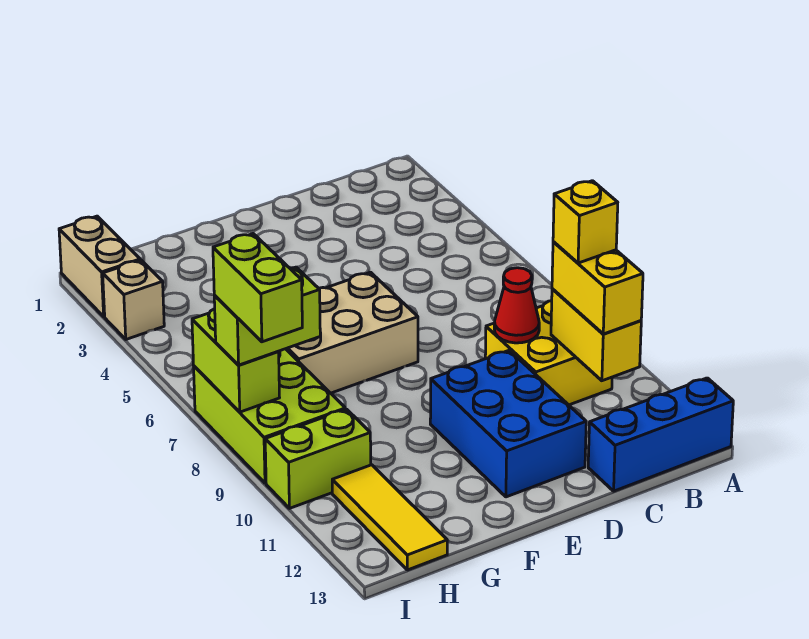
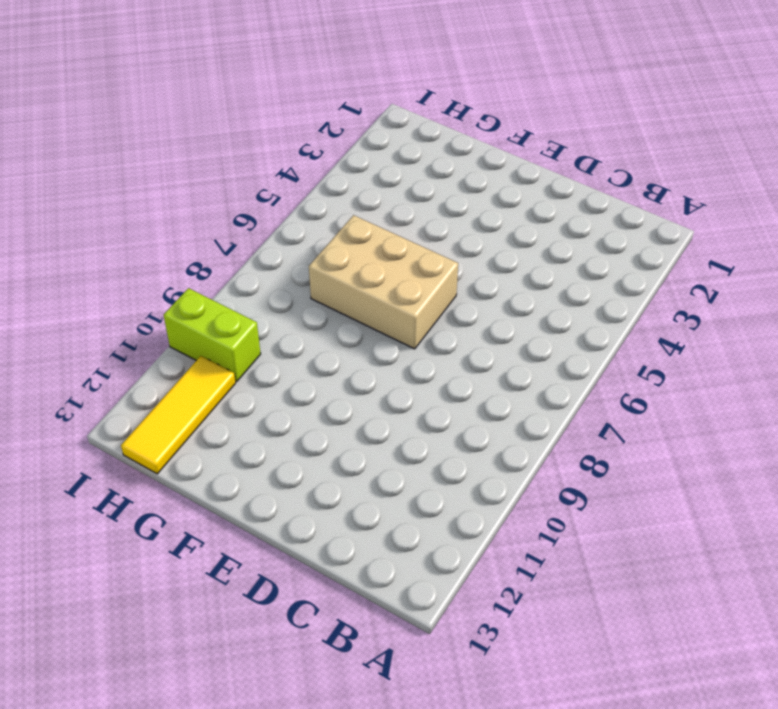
none -> blue brick A13:C13 level 1
none -> yellow brick B9:C10 level 1
none -> blue brick D10:E12 level 1

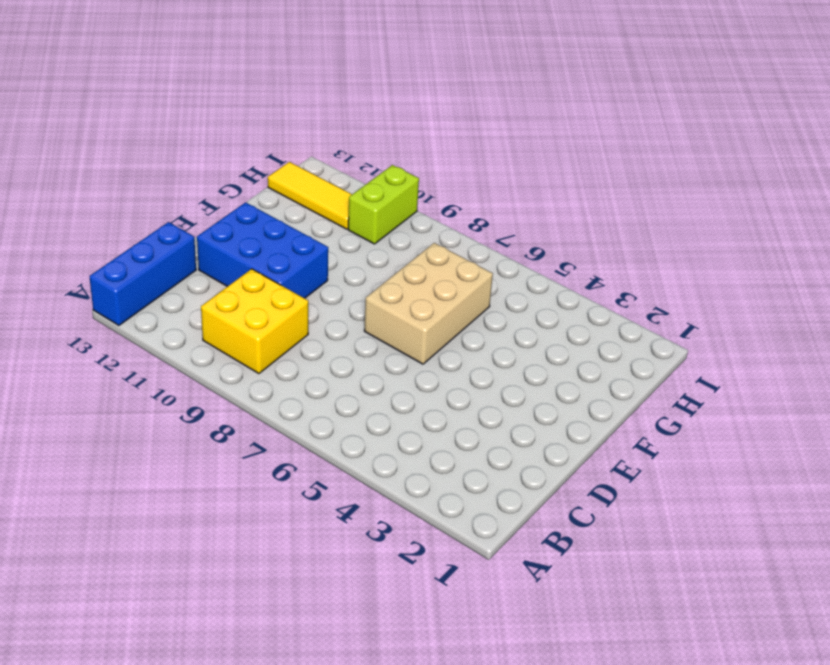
none -> lime brick H7:I9 level 1
none -> tan brick I1:I2 level 1
none -> tan brick I3 level 1

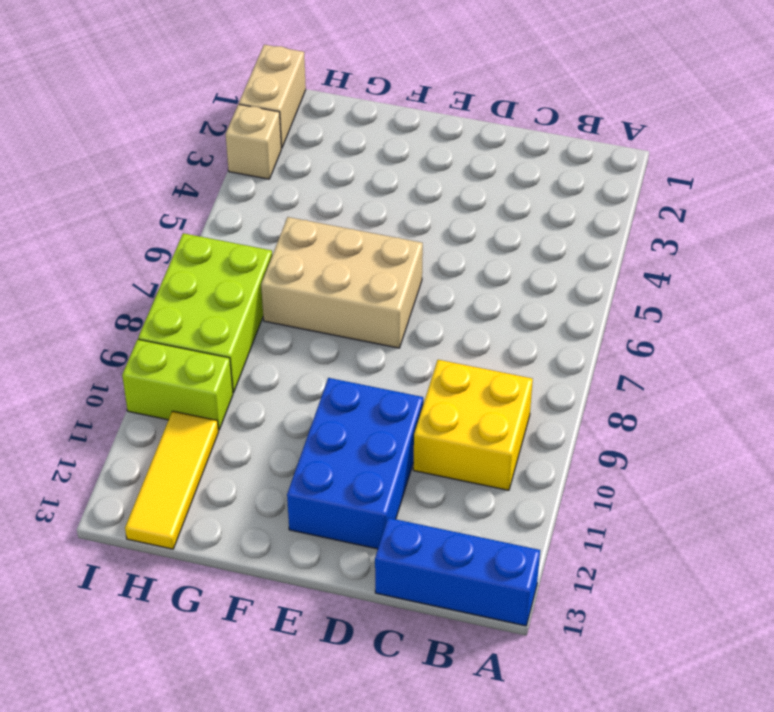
none -> yellow brick B10:B11 level 2
none -> red cone C9 level 2
none -> lime brick I7:I8 level 2

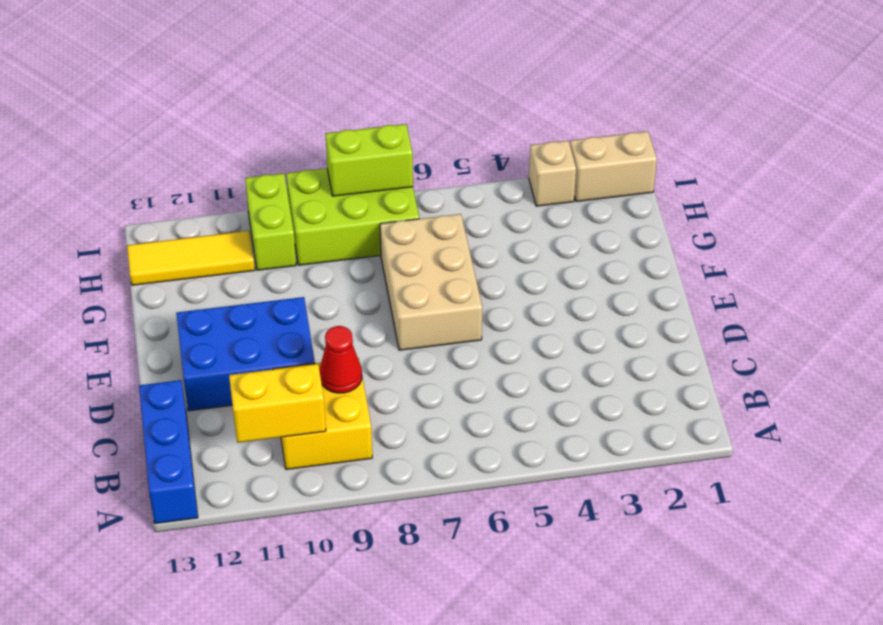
none -> yellow brick B10:B11 level 3
none -> lime brick H8:I8 level 3
none -> yellow brick B10 level 4

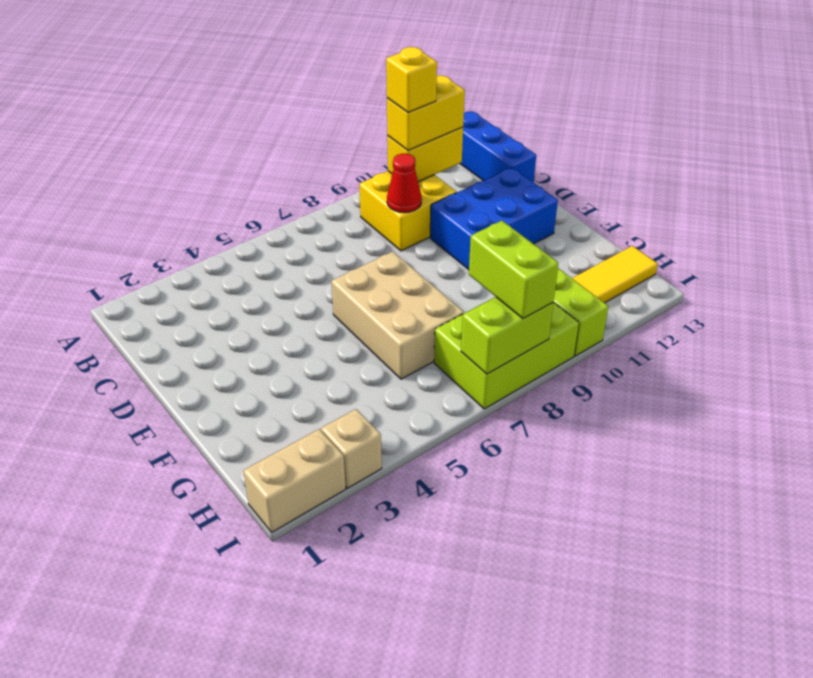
none -> lime brick I8:I9 level 4

